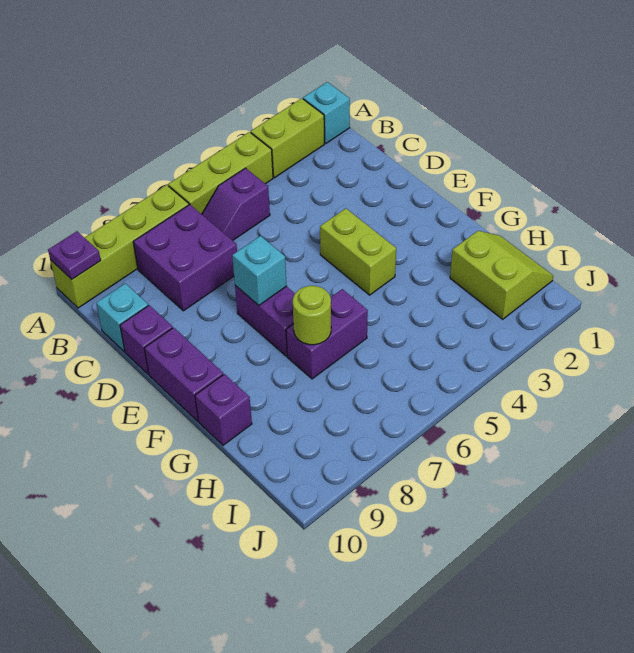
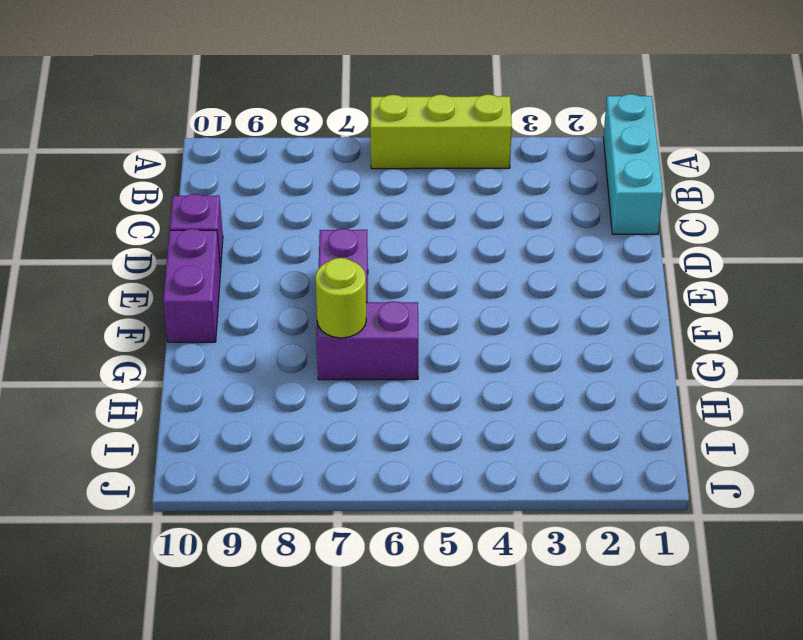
cyan brick A1:C1 level 1 -> cyan brick A1 level 1
none -> lime brick A2:A3 level 1
none -> lime brick A7:A10 level 1
none -> purple slope B5:B6 level 1 top 5

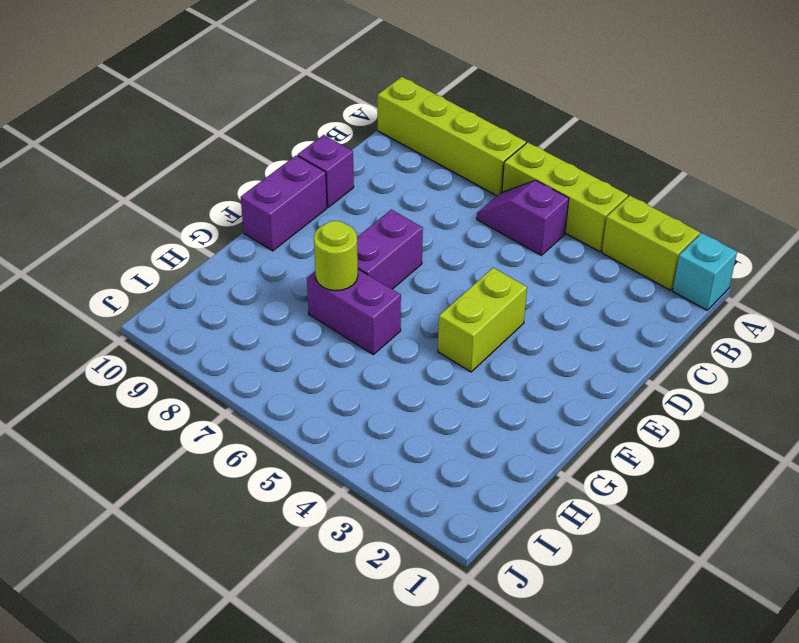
none -> purple brick B7:C8 level 1
none -> cyan brick C10 level 1
none -> purple brick G10 level 1

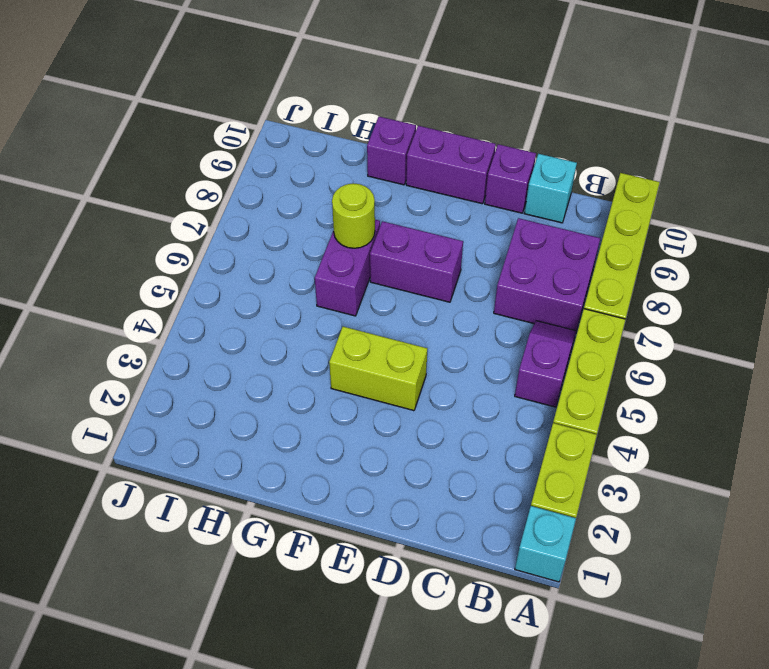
none -> lime slope H1:I2 level 1 top 2
none -> purple plate A10 level 2
none -> cyan brick E7 level 2

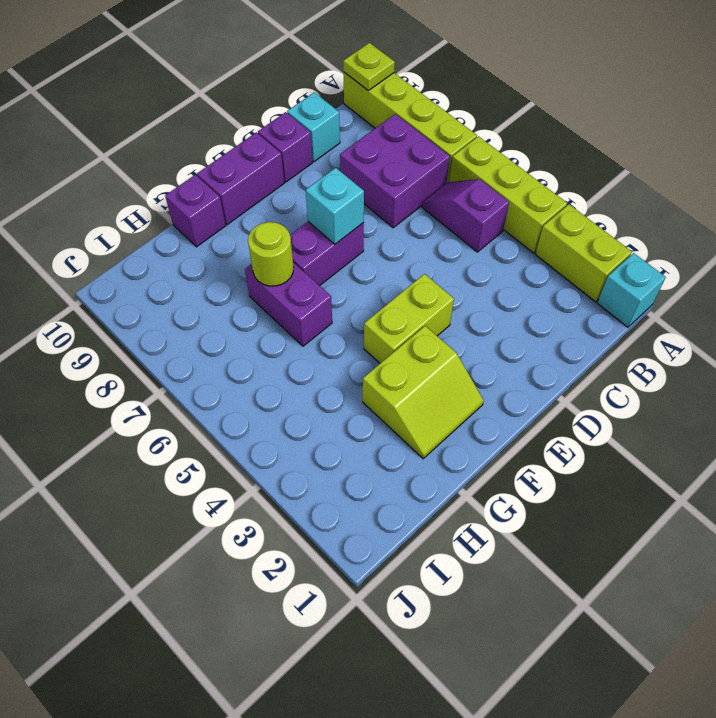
lime plate A10 level 2 -> purple plate A10 level 2
lime slope F2:G3 level 1 top 3 -> lime slope H1:I2 level 1 top 2

